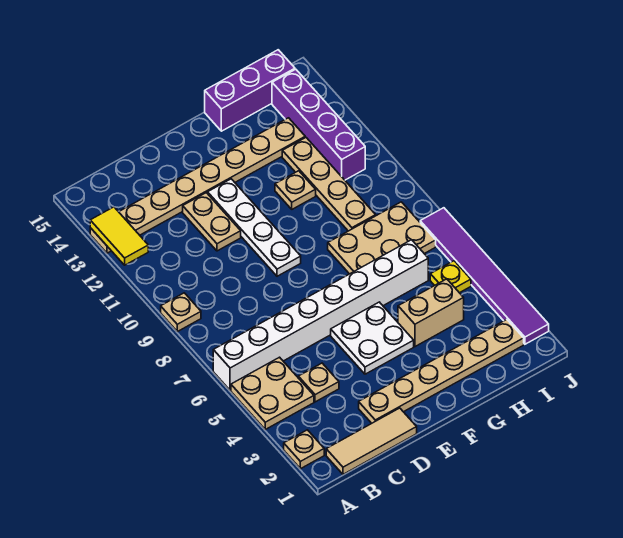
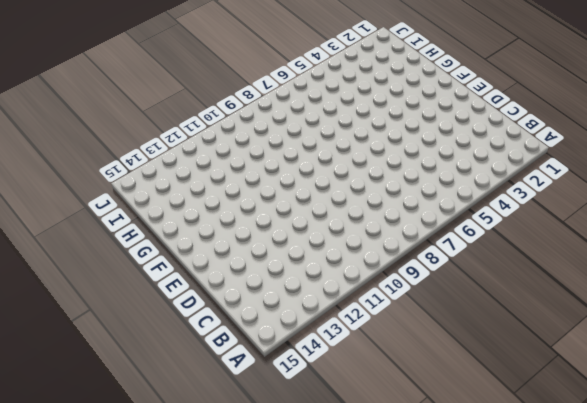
none -> tan plate A2 level 1
none -> tan plate A4:B5 level 1
none -> white brick A6:H6 level 1

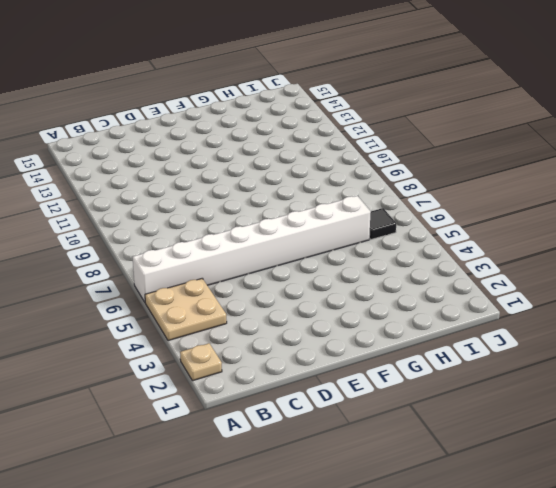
black tile I6 level 1 -> none
none -> tan plate A9 level 1
none -> tan plate A13:H13 level 1
none -> tan tile B1:D1 level 1

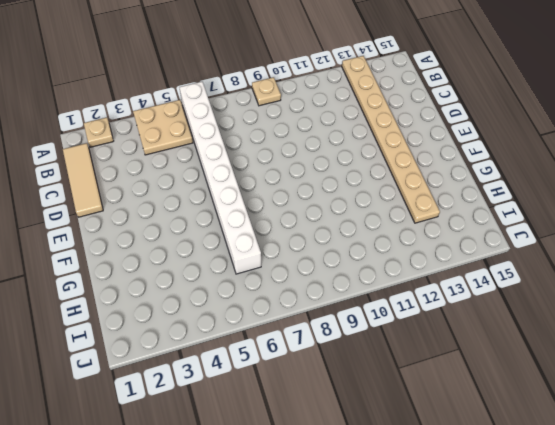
none -> tan plate C4 level 1
none -> tan plate D2:I2 level 1
none -> tan plate D11:D12 level 1

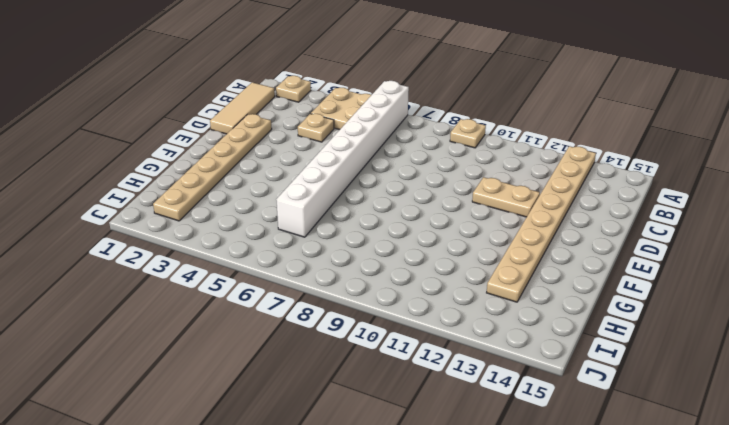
none -> white plate E4:F5 level 1
none -> white plate E9:E12 level 1
none -> tan brick G4:H4 level 1

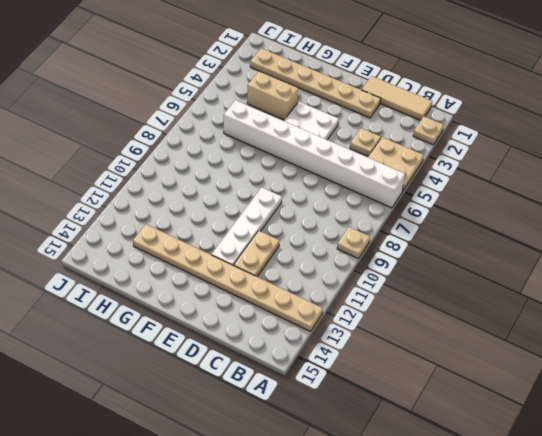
none -> tan plate G7:I8 level 1
none -> tan plate G11 level 1
none -> purple brick G15:I15 level 1

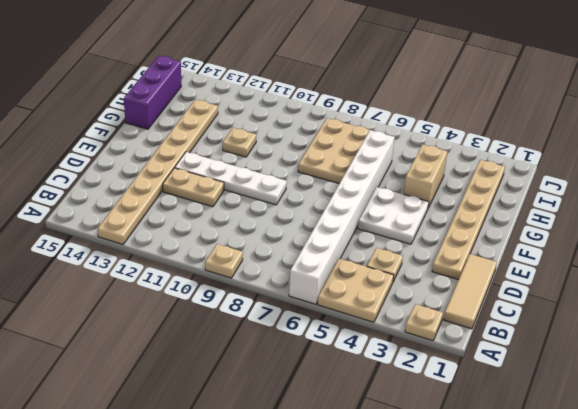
none -> tan plate H9:H12 level 1
none -> yellow plate I5 level 1
none -> purple brick I11:I14 level 1

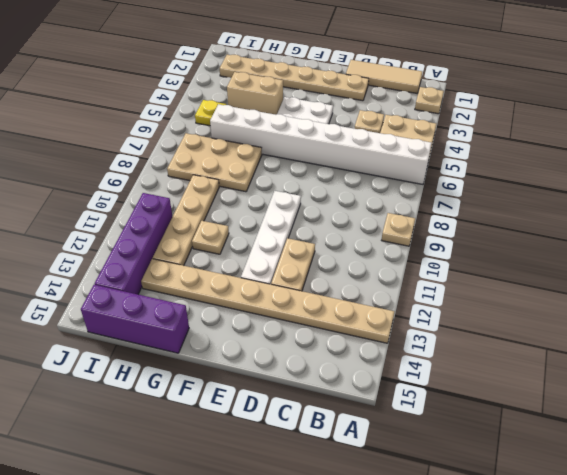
none -> purple tile J2:J7 level 1
none -> yellow tile A12:A13 level 2

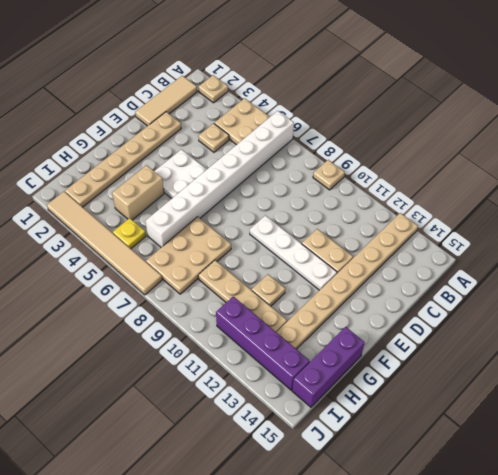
tan tile J2:J7 level 1 -> purple tile J2:J7 level 1
none -> yellow tile A12:A13 level 2

